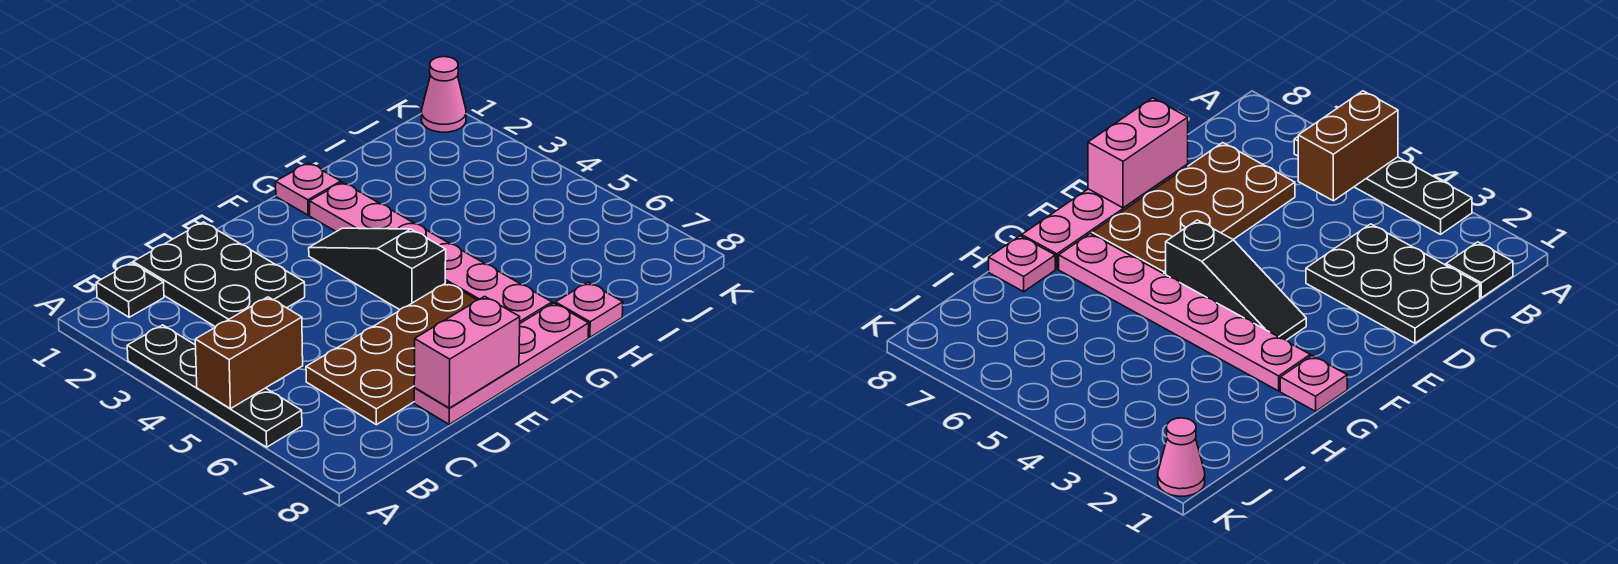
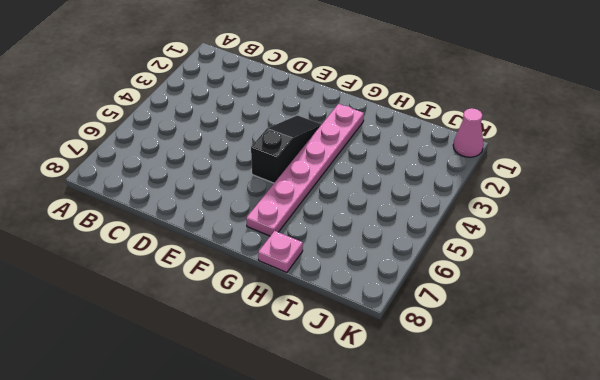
none -> black plate A3:A6 level 1
none -> black plate B1 level 1
none -> black plate C1:D3 level 1

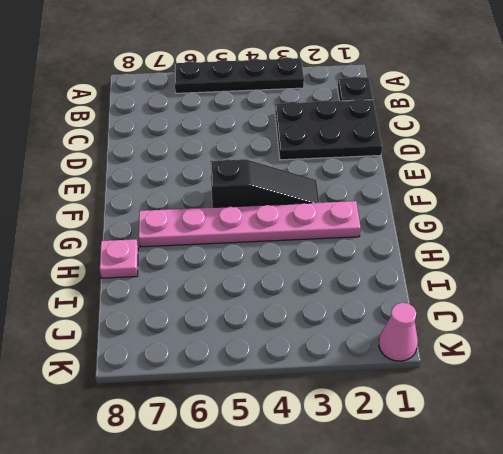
none -> brown plate C6:F7 level 1
none -> pink plate D8:G8 level 1
none -> pink plate G1 level 1

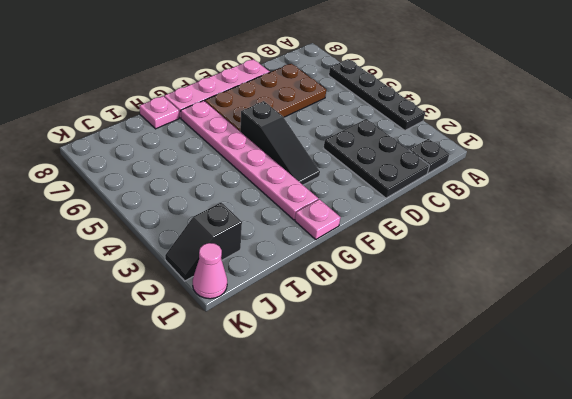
black slope J2:K2 level 1 top J -> none
none -> brown brick A5:B5 level 2
none -> pink brick D8:E8 level 2

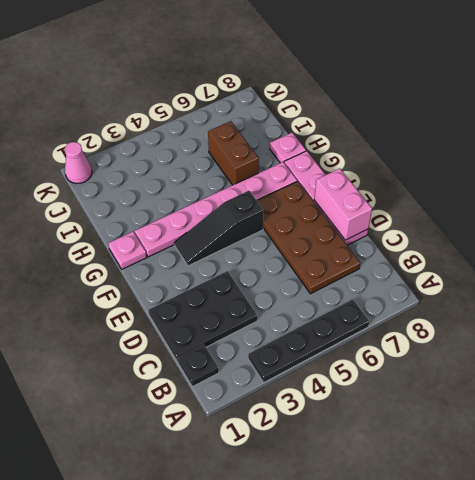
brown brick H6:I6 level 1 -> brown brick A5:B5 level 2

